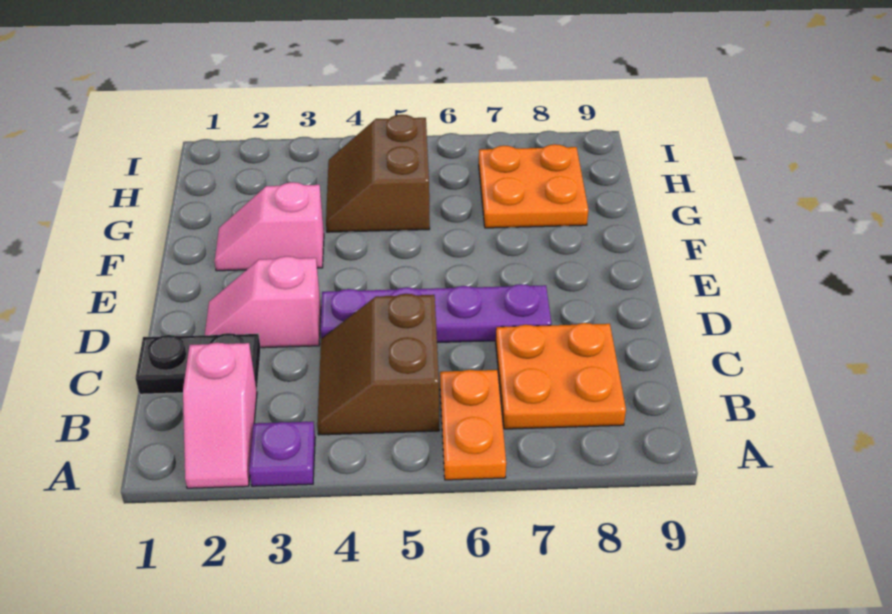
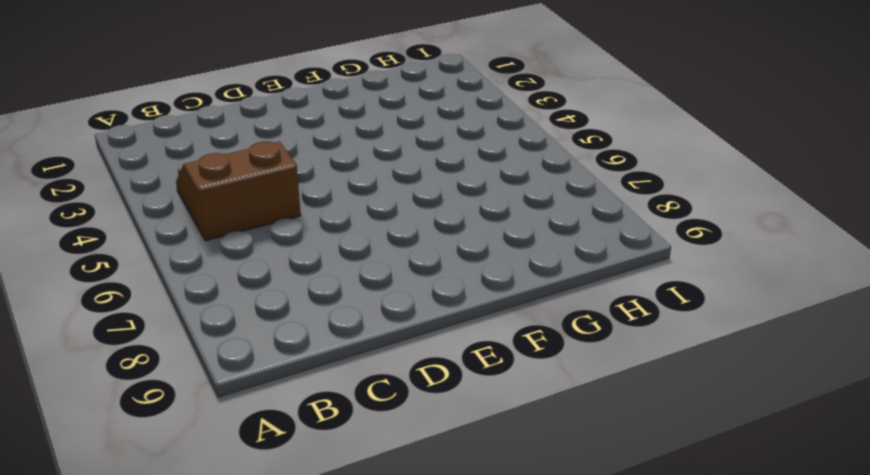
none -> pink slope A2:B2 level 1 top B
none -> purple plate A3 level 1

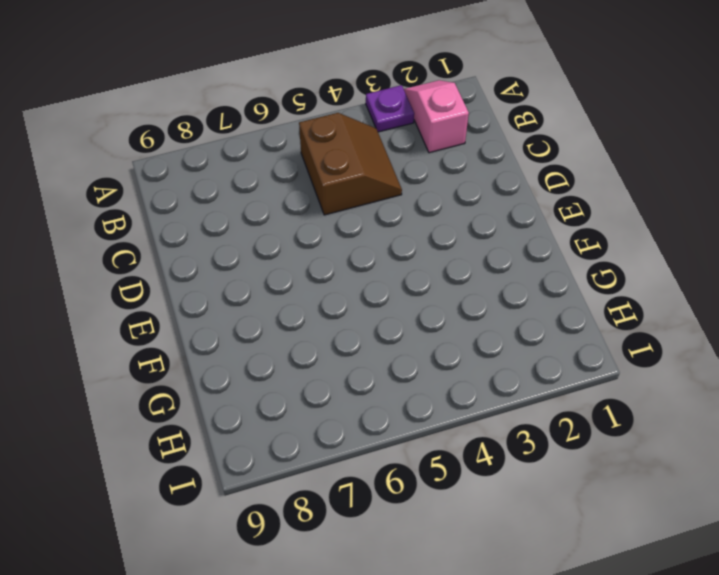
none -> orange plate A6:B6 level 1
none -> orange plate B7:C8 level 1

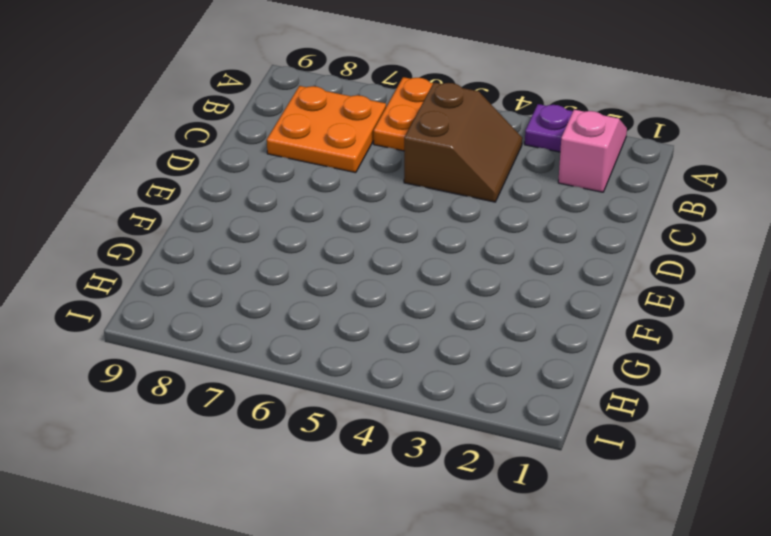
none -> black plate C1:C2 level 1
none -> pink slope D2:D3 level 1 top 3

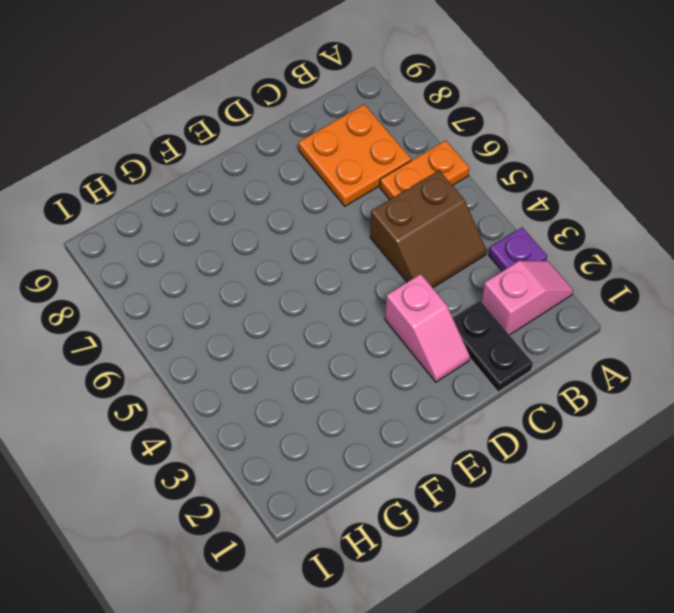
none -> purple plate D4:D7 level 1
none -> pink slope F2:F3 level 1 top 3

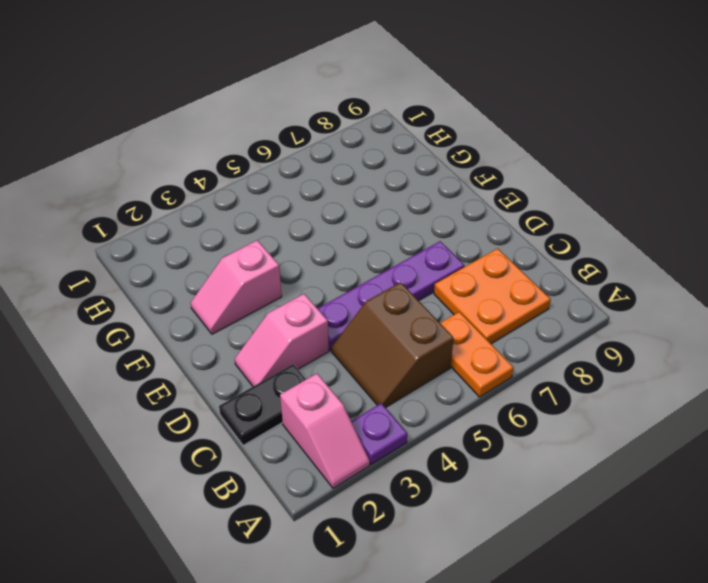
none -> brown slope G4:H5 level 1 top 5
none -> orange plate G7:H8 level 1

